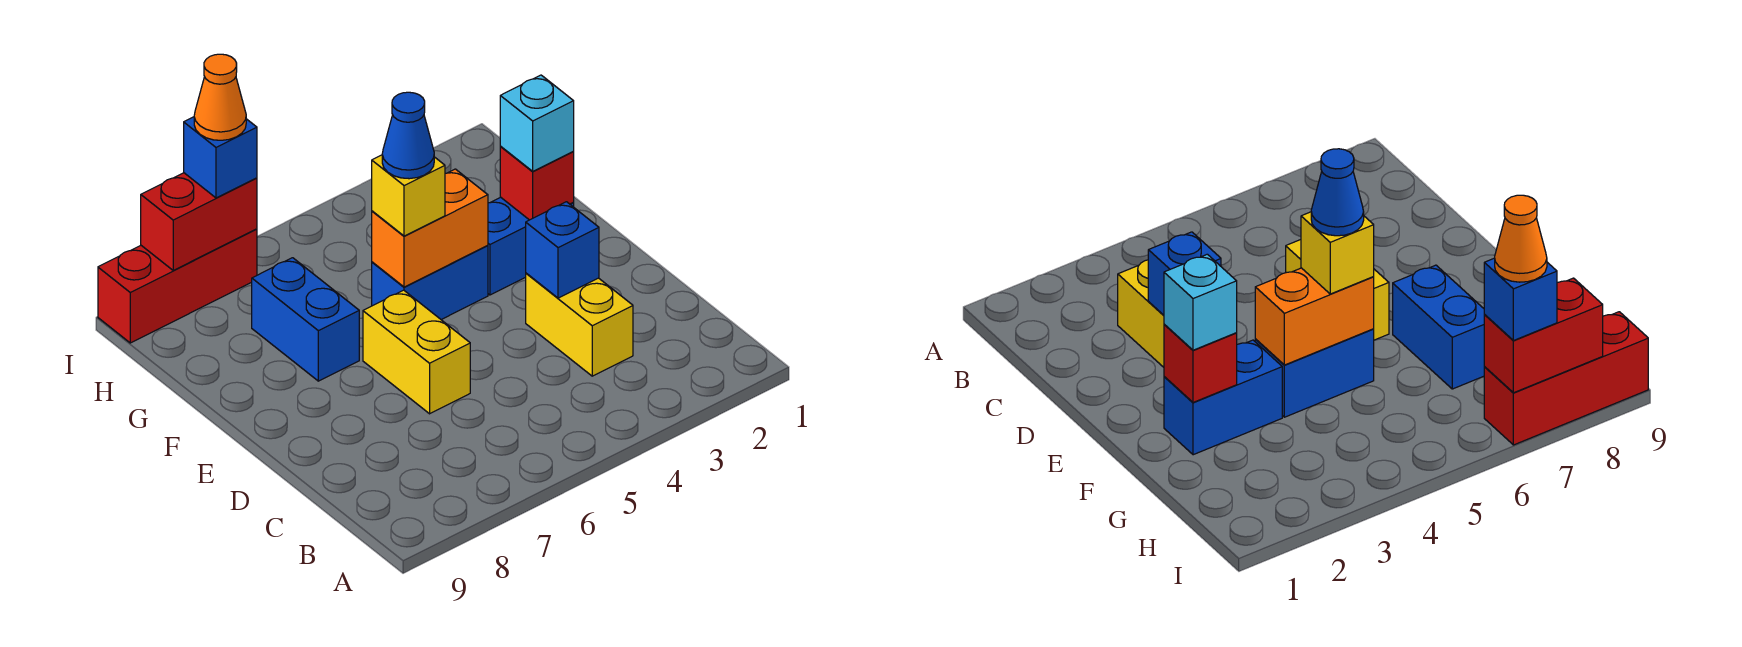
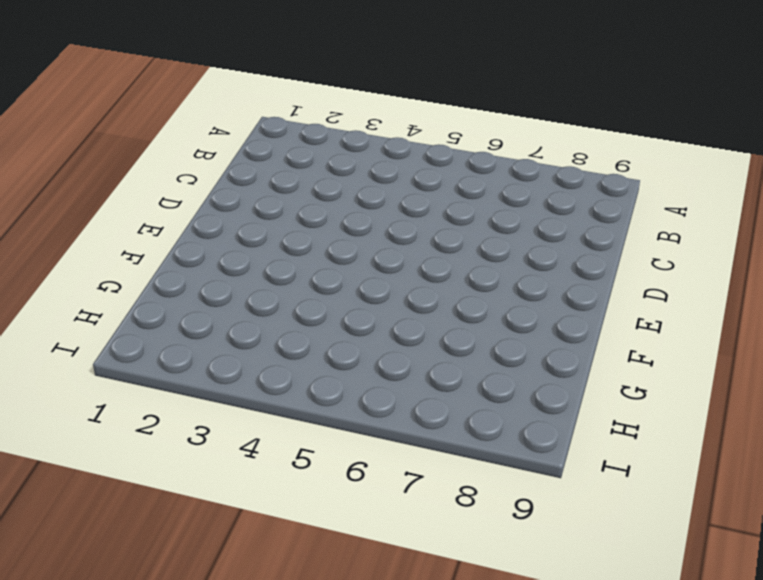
none -> yellow brick C3:D3 level 1
none -> yellow brick D6:E6 level 1
none -> blue brick F2:F3 level 1

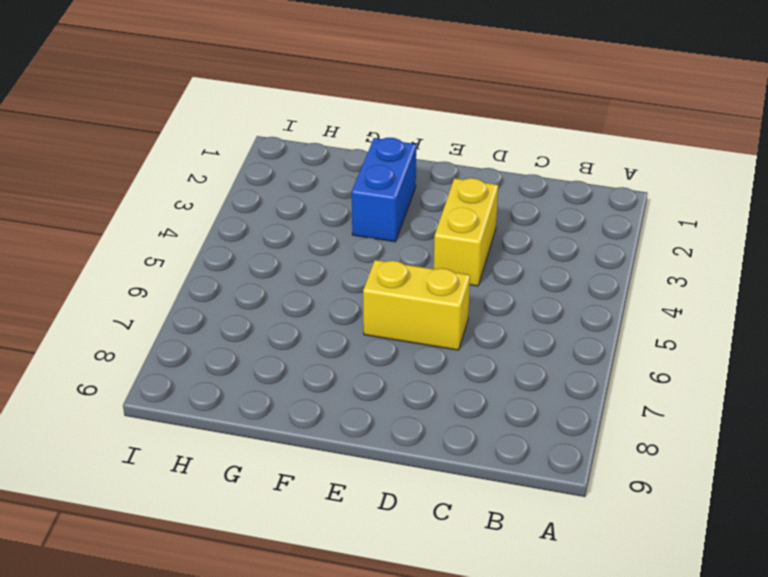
yellow brick D3:D4 level 1 -> yellow brick C3:D3 level 1
none -> blue brick F4:F5 level 1
none -> blue brick F7:G7 level 1
none -> red brick I7:I9 level 1

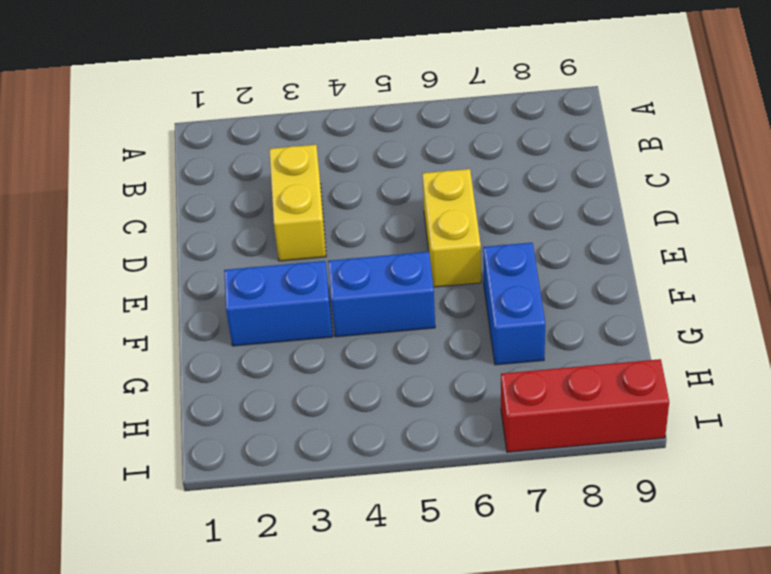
none -> blue brick D3 level 2
none -> red brick F2 level 2
none -> orange brick F4:F5 level 2

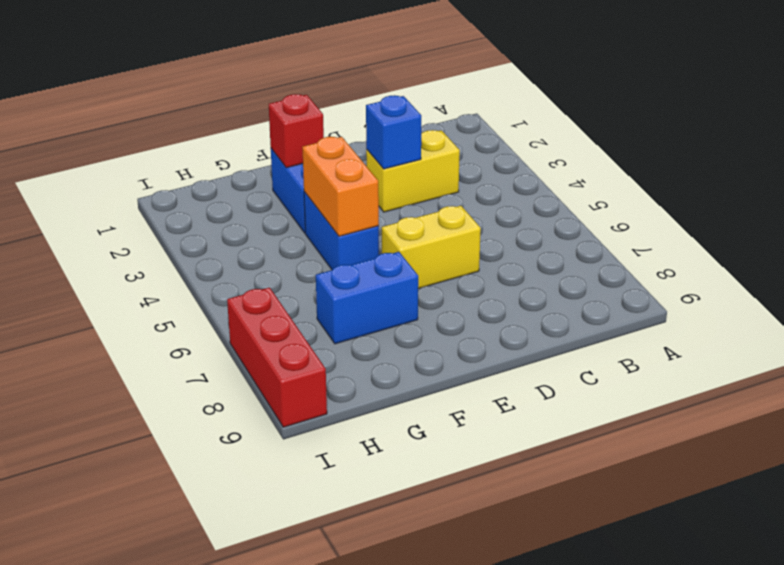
none -> red brick I7:I8 level 2
none -> cyan brick F2 level 3
none -> yellow brick F5 level 3

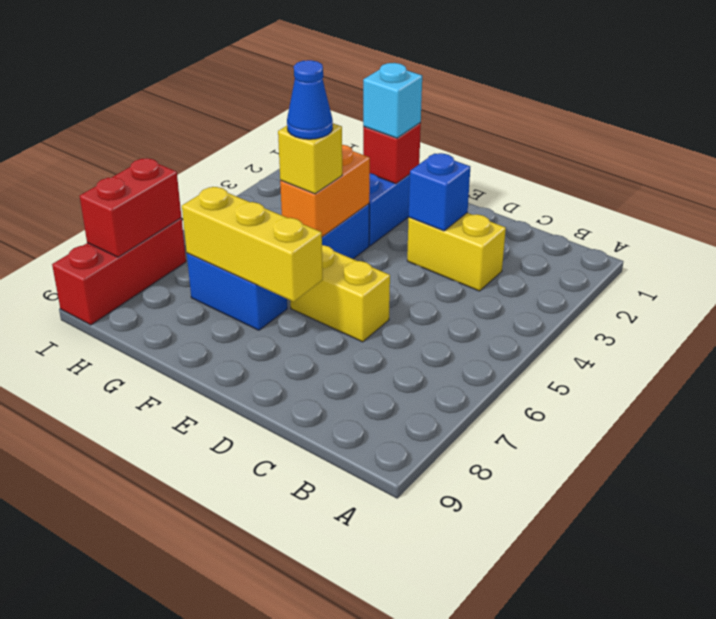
yellow brick E7:G7 level 2 -> none
none -> blue brick I7 level 3
none -> orange cone I7 level 4

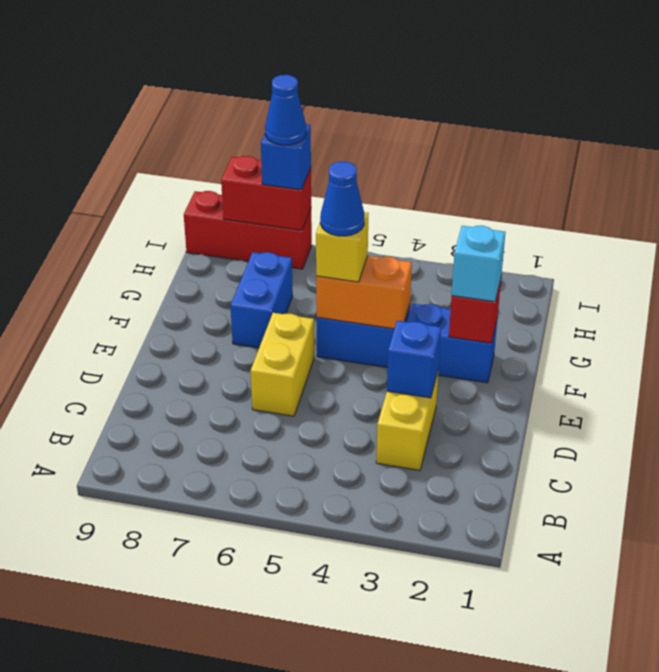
blue cone I7 level 4 -> orange cone I7 level 4

